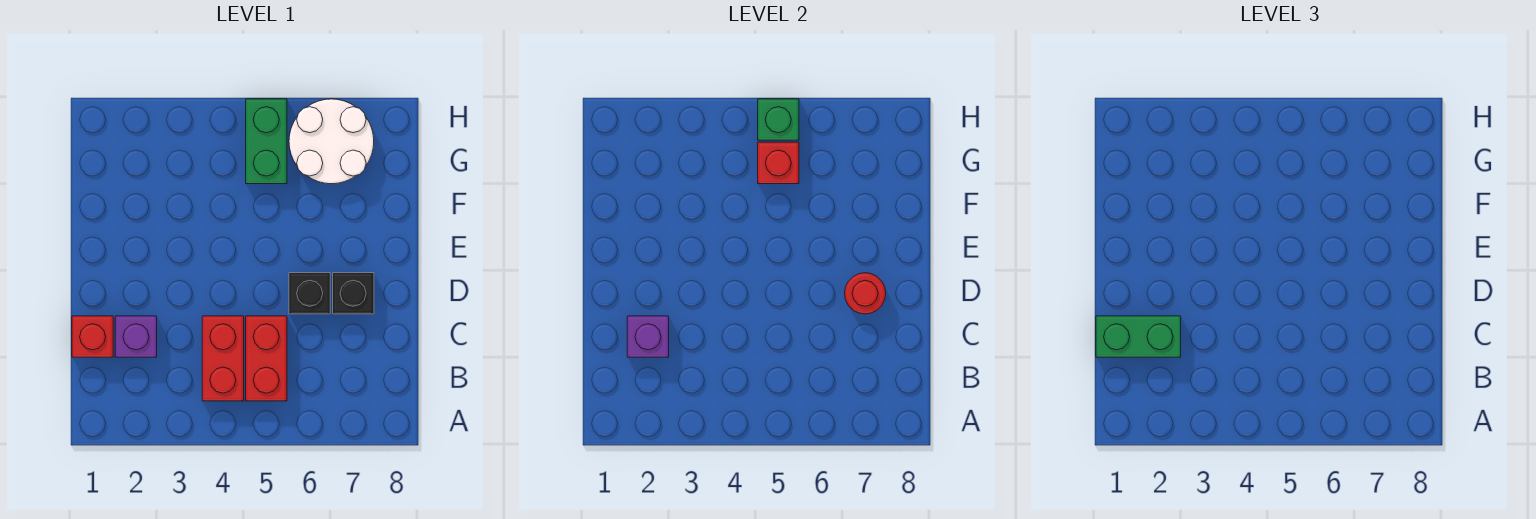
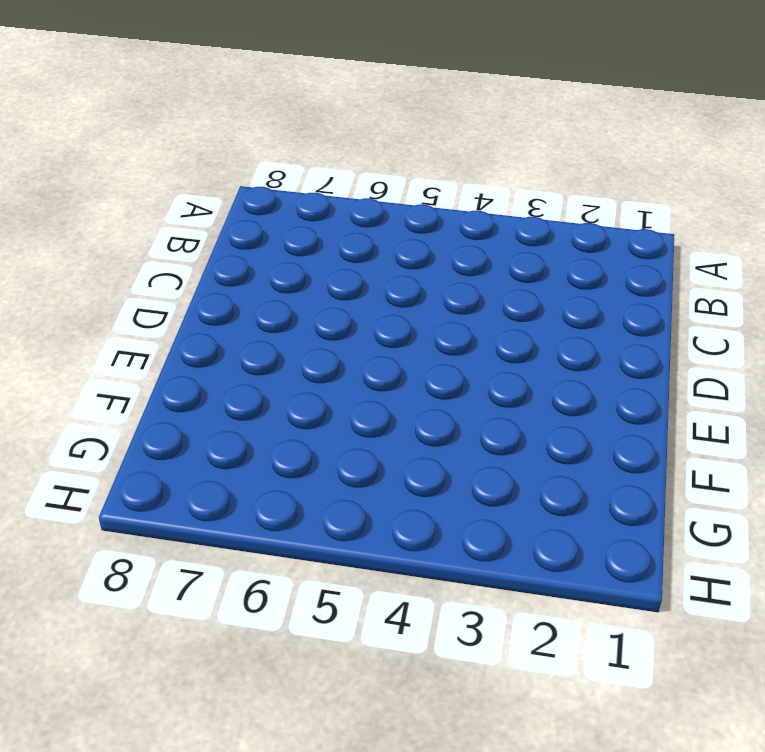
none -> red brick B4:C4 level 1
none -> red brick B5:C5 level 1
none -> red brick C1 level 1

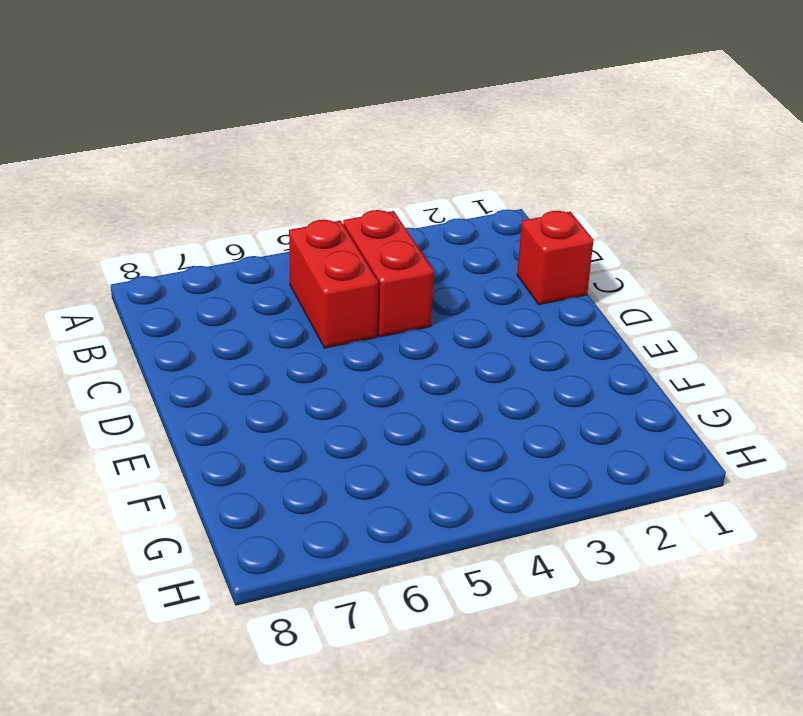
none -> purple brick C2 level 1
none -> black brick D6 level 1
none -> black brick D7 level 1

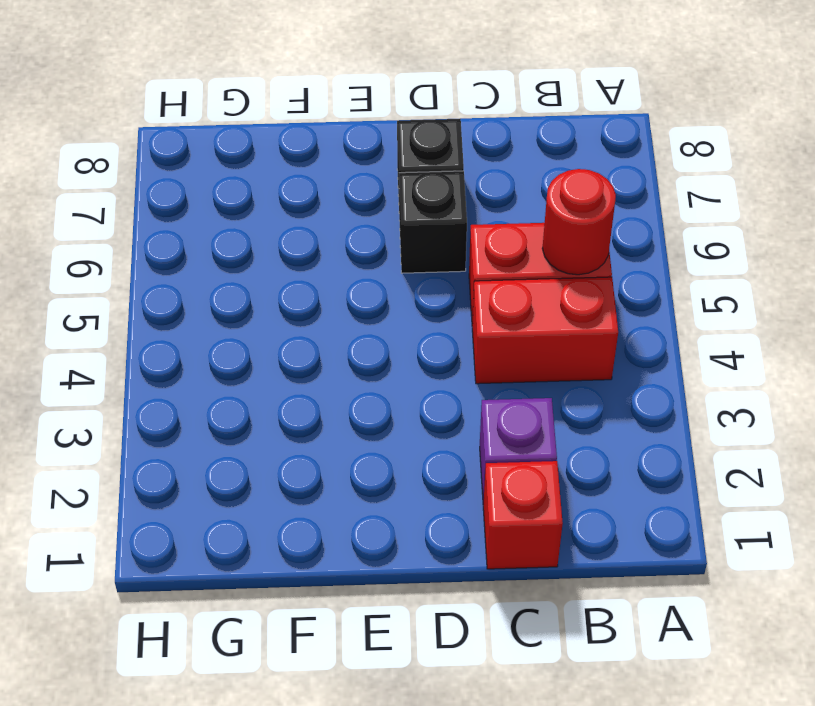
red round brick B5 level 2 -> red round brick D7 level 2
none -> green brick G5:H5 level 1
none -> white round brick G6:H7 level 1
none -> purple brick C2 level 2

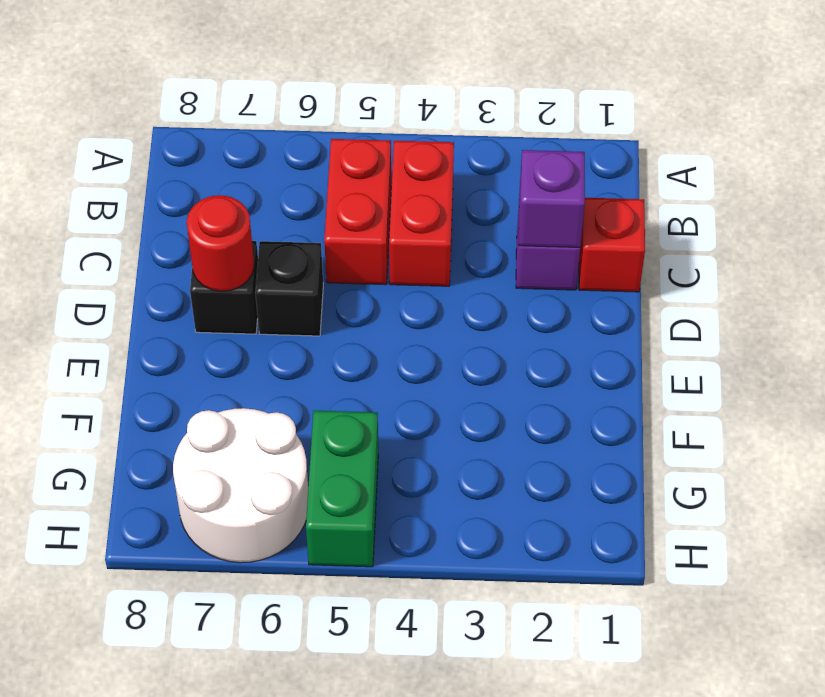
none -> red brick G5 level 2
none -> green brick H5 level 2
none -> green brick C1:C2 level 3

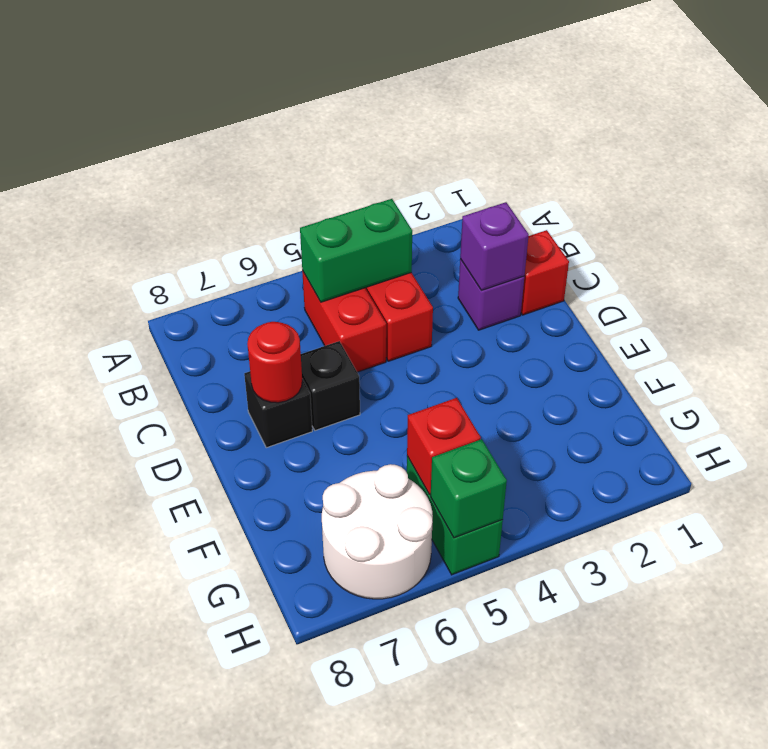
green brick B4:B5 level 2 -> green brick C1:C2 level 3

